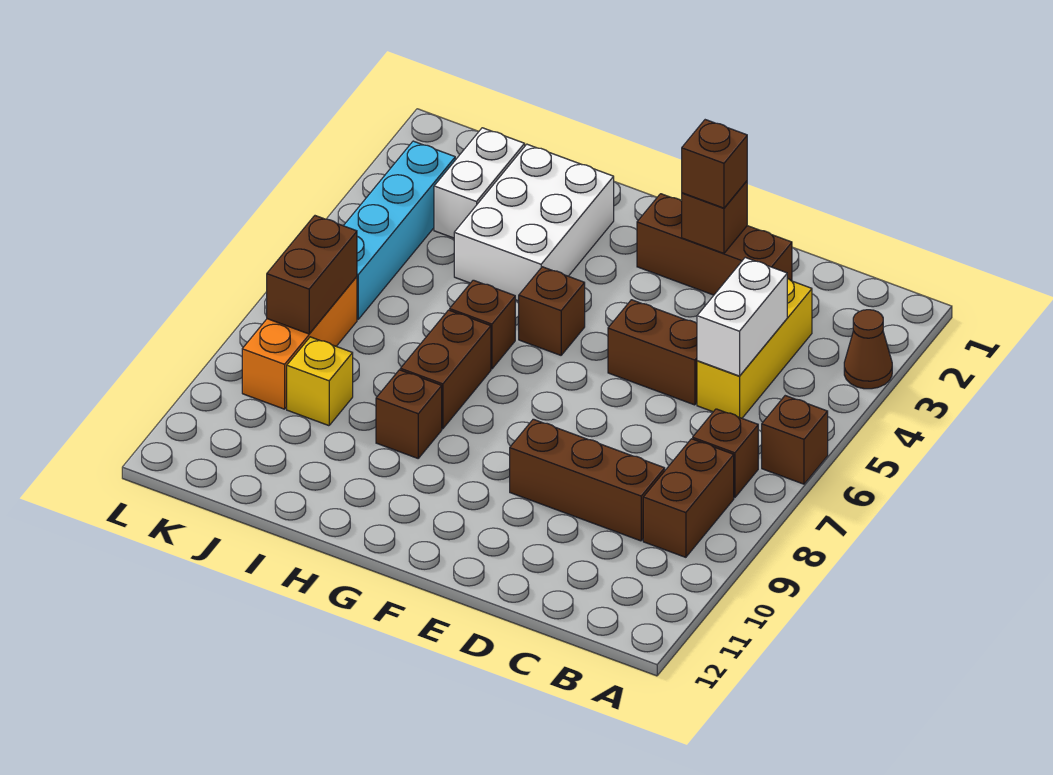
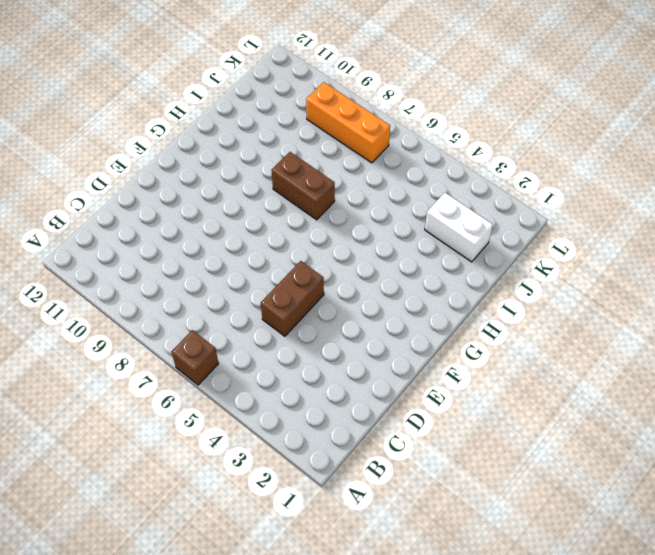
none -> brown cone A3 level 1
none -> brown brick B7 level 1
none -> brown brick B8:B9 level 1

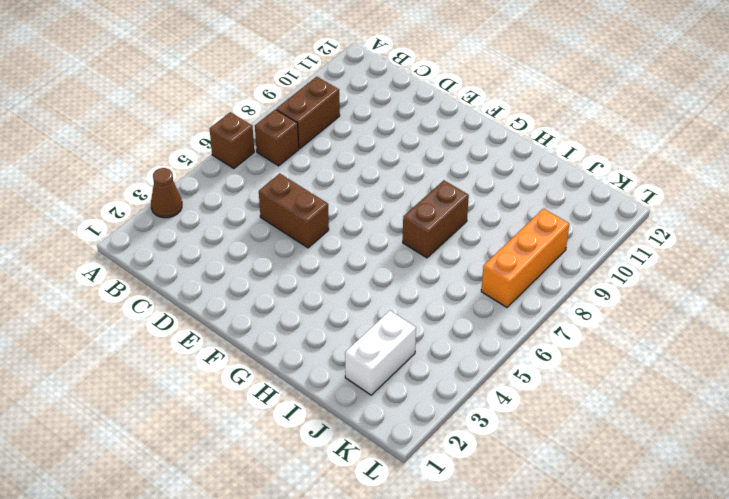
none -> yellow brick C3:C5 level 1
none -> brown brick C9:E9 level 1
none -> brown brick D2:F2 level 1

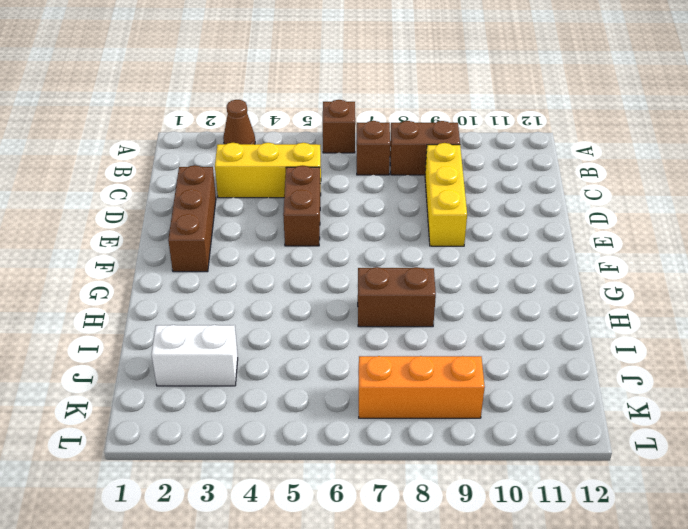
yellow brick C9:E9 level 1 -> brown brick C9:E9 level 1
none -> brown brick G5 level 1
none -> white brick H2:I4 level 1
none -> brown brick H6 level 1

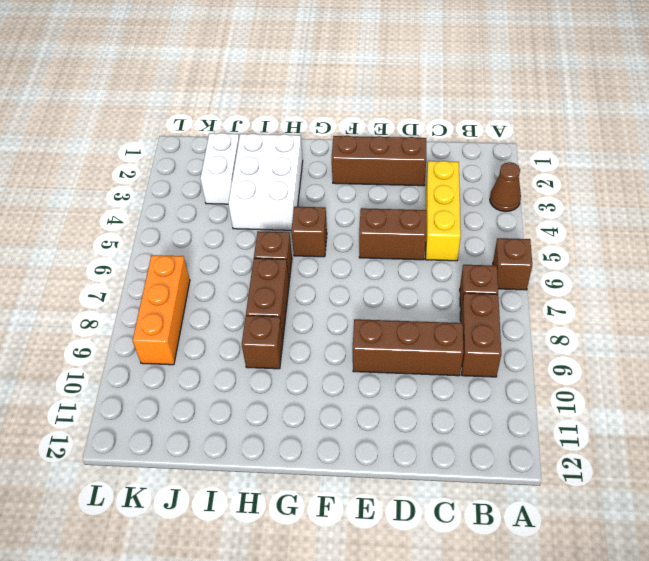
none -> yellow brick J9 level 1
none -> cyan brick K3:K6 level 1
none -> white brick C4:C5 level 2

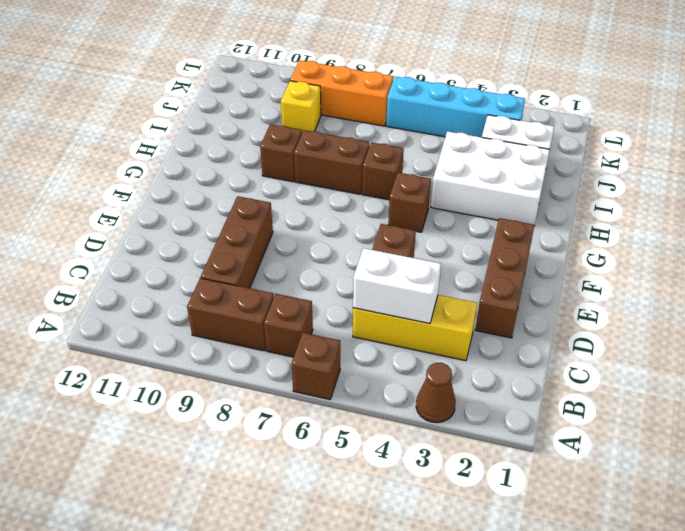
none -> brown brick E2 level 2
none -> brown brick K7:K8 level 2
none -> brown brick E2 level 3

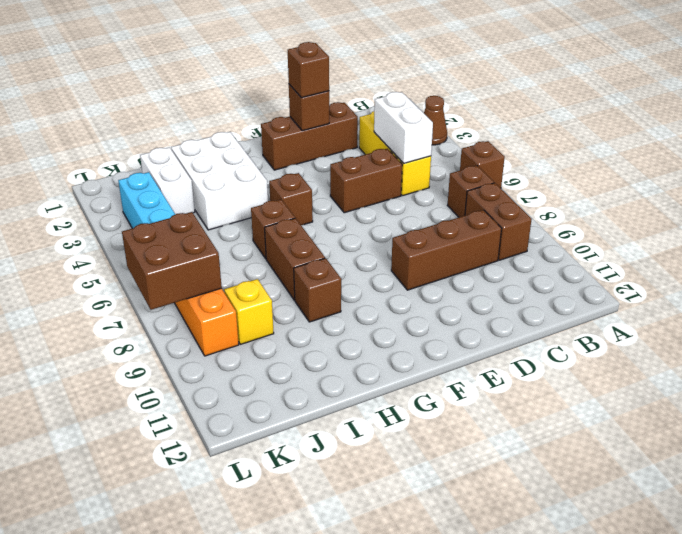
brown brick K7:L8 level 2 -> brown brick K7:K8 level 2

